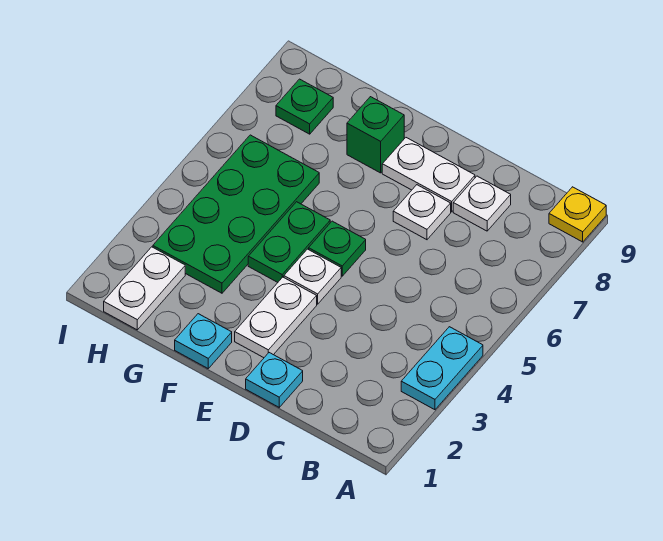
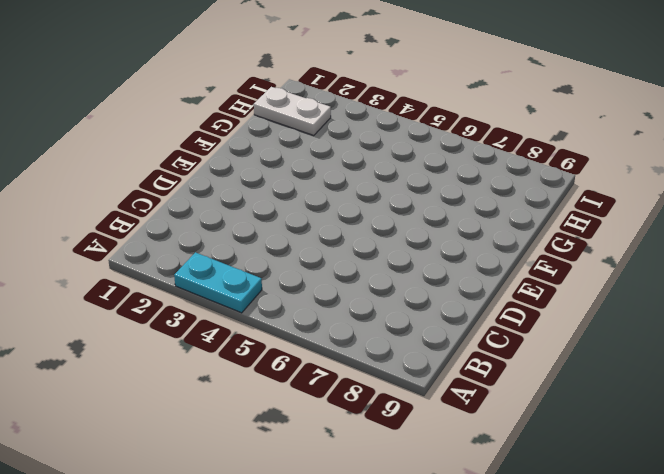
none -> yellow plate A9 level 1
none -> white plate C8 level 1
none -> cyan plate D1 level 1

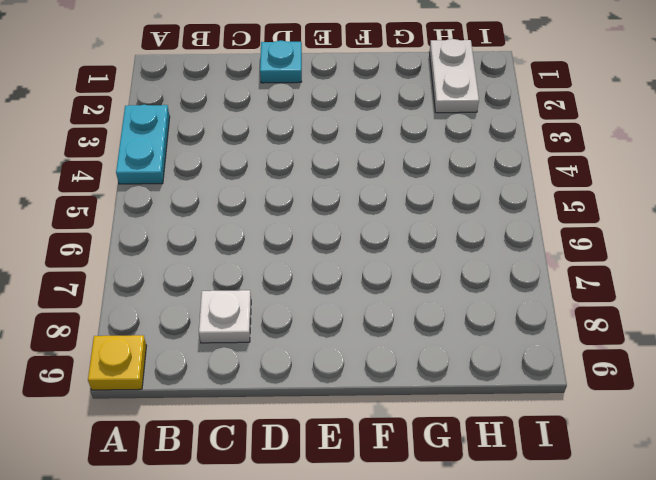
none -> white plate D7 level 1
none -> white plate D8:E8 level 1
none -> white plate E2:E3 level 1

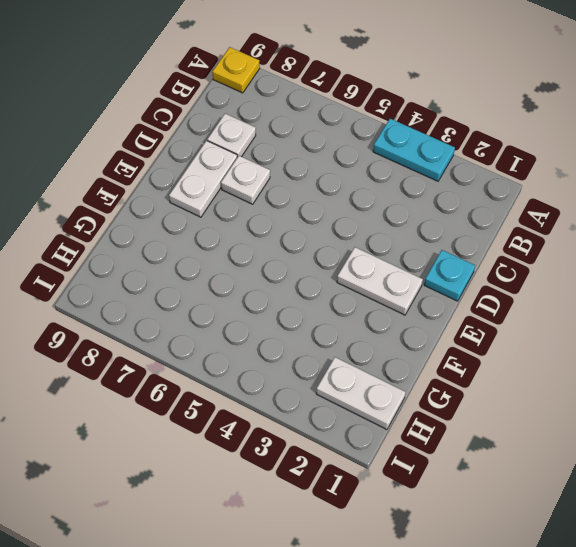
none -> white plate E4 level 1
none -> green plate E5 level 1
none -> cyan plate F1 level 1

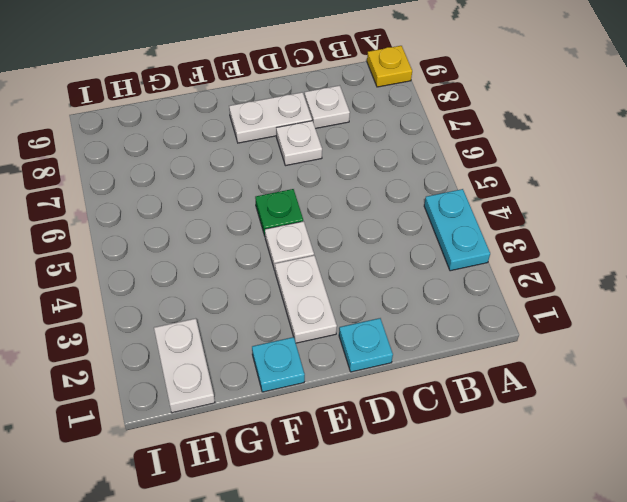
none -> green plate F4:F5 level 1
none -> green brick F8 level 1
none -> green plate G3:H6 level 1

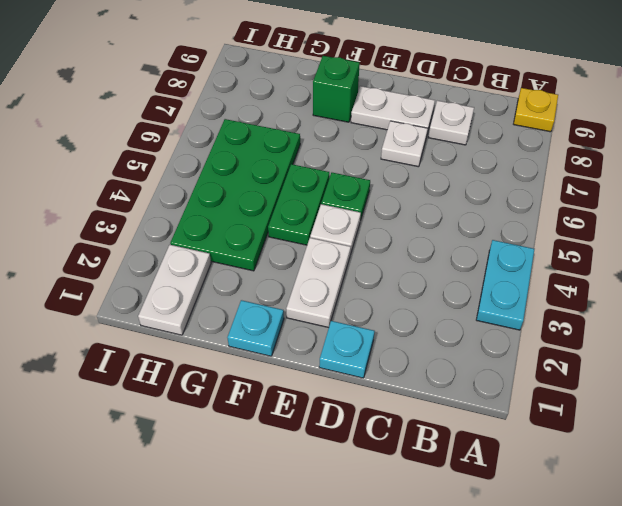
none -> green plate H8 level 1

